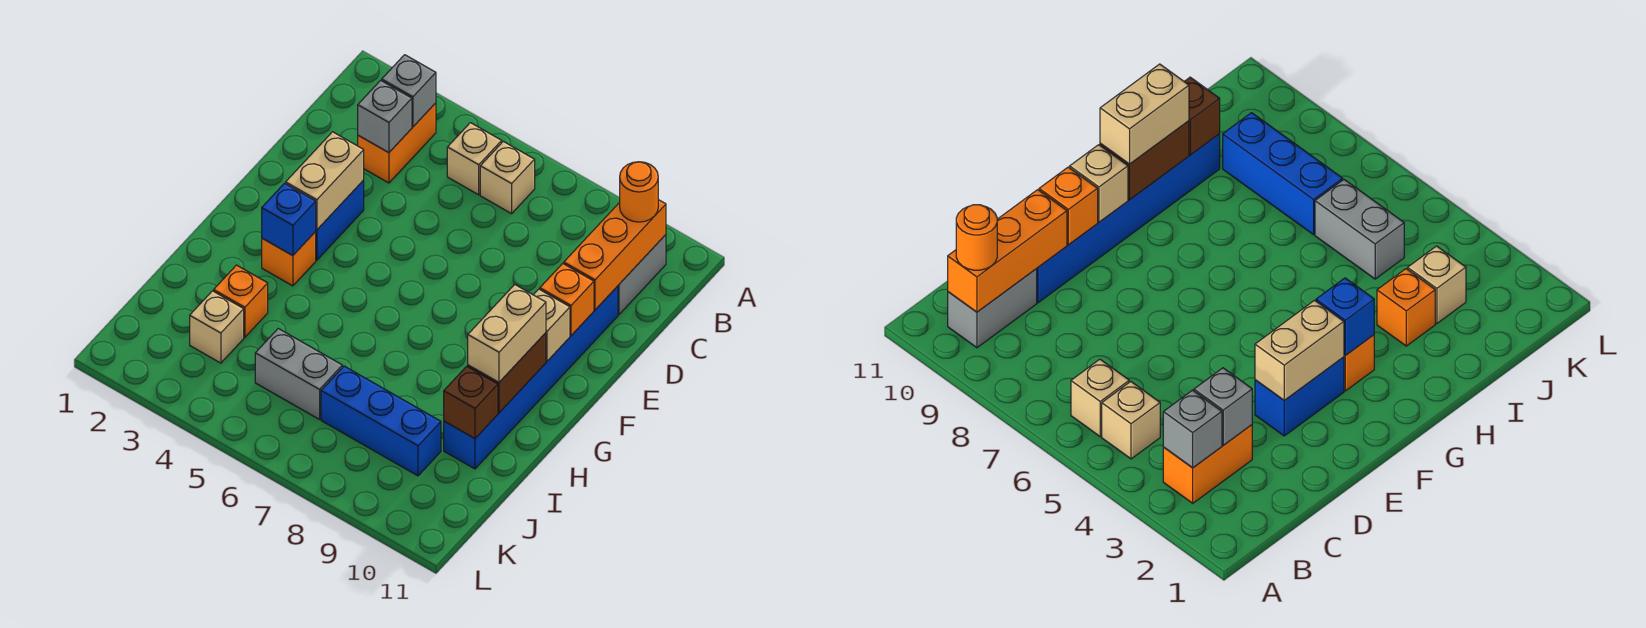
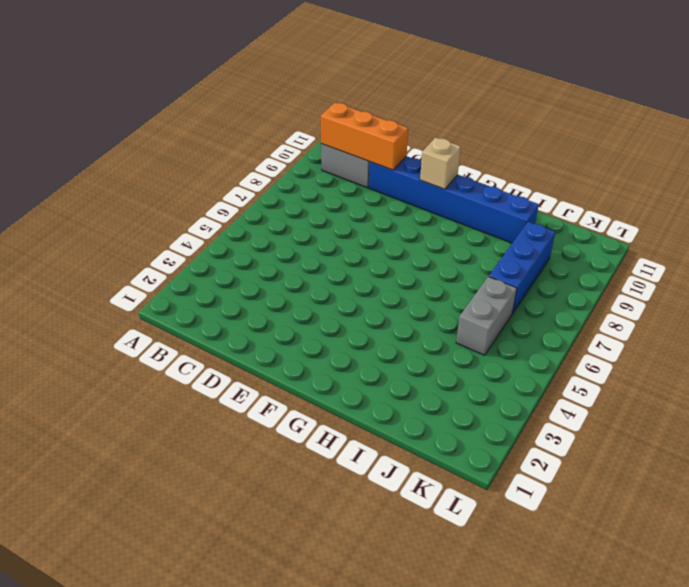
none -> orange brick B3:C3 level 1
none -> tan brick B5 level 1
none -> tan brick B6 level 1

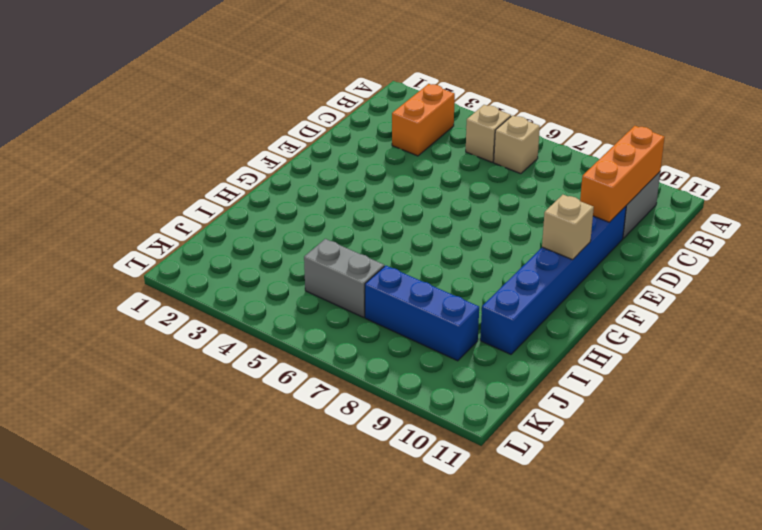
none -> blue brick E3:F3 level 1
none -> orange brick G3 level 1
none -> orange brick I3 level 1

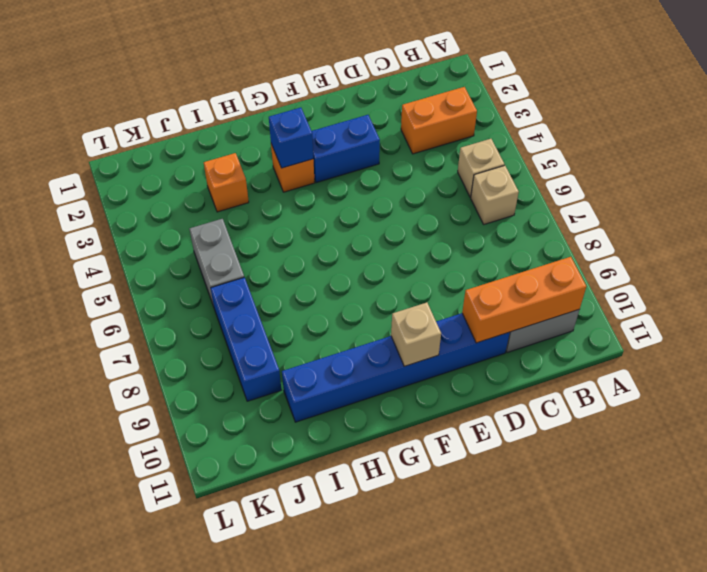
none -> tan brick J3 level 1
none -> grey brick B3 level 2
none -> grey brick C3 level 2

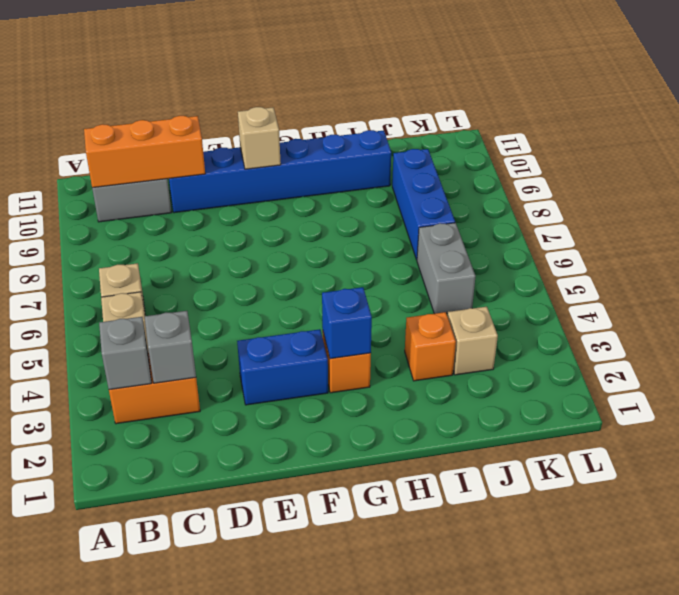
none -> tan brick E3:F3 level 2
none -> orange brick E10 level 2
none -> brown brick G10:H10 level 2

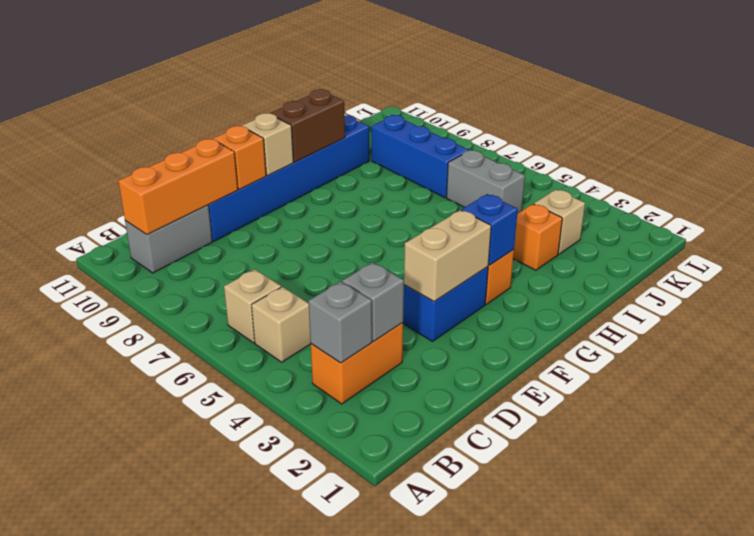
none -> brown brick I10 level 2
none -> orange round brick B10 level 3
none -> tan brick G10:H10 level 3

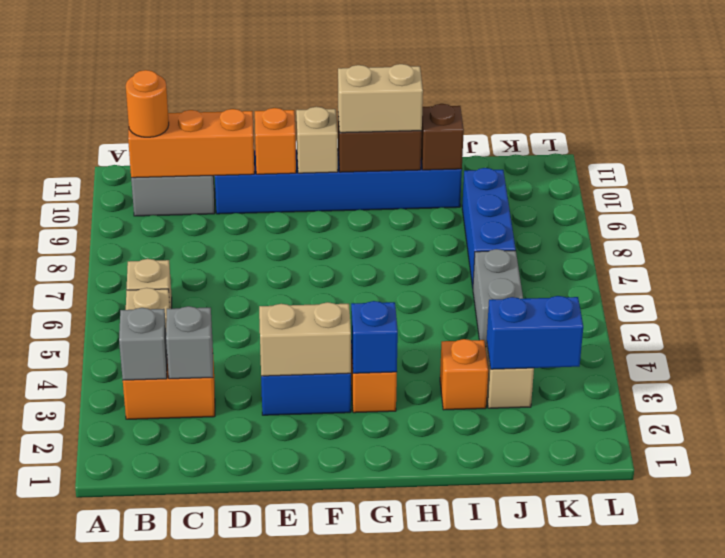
blue brick J3:K3 level 2 -> none

